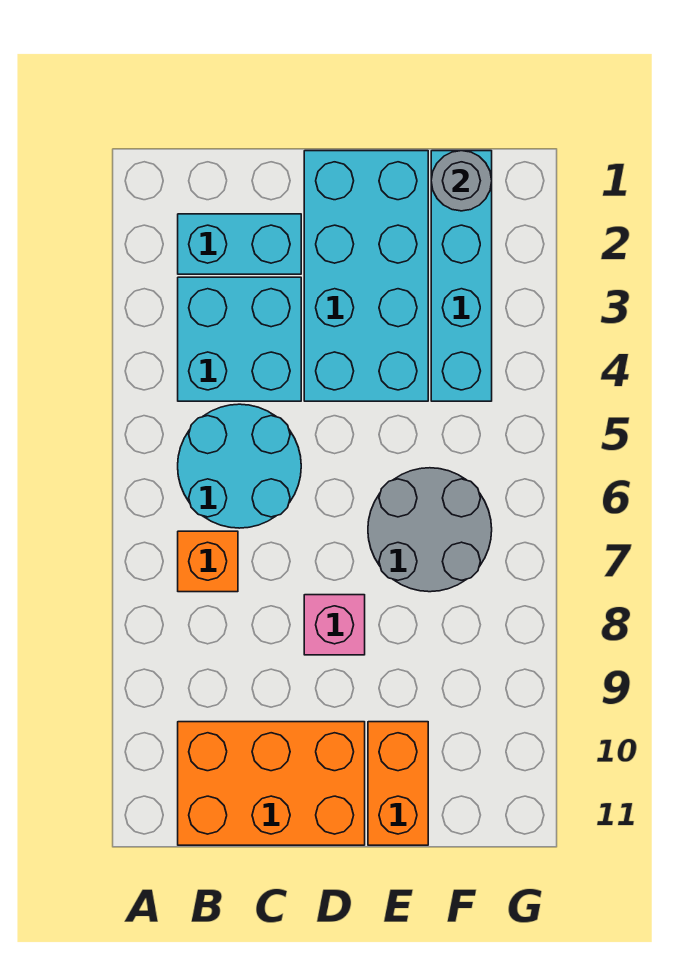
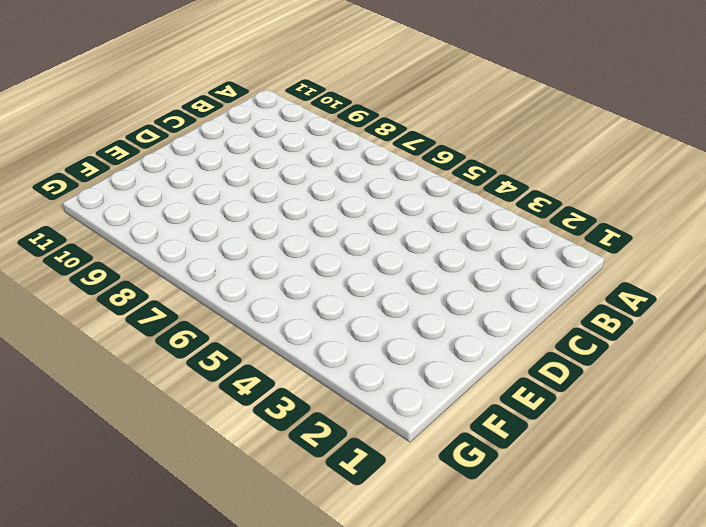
none -> cyan brick B2:C2 level 1
none -> cyan brick B3:C4 level 1

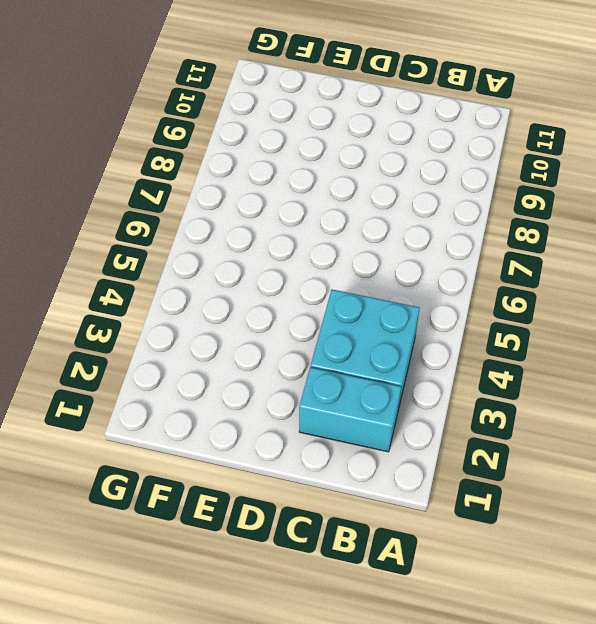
none -> cyan round brick B5:C6 level 1
none -> orange brick B7 level 1

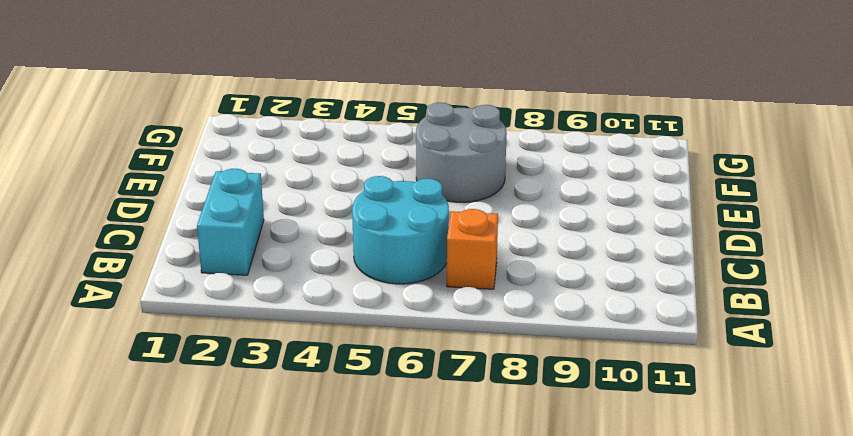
none -> cyan brick B3:C4 level 1
none -> orange brick B10:D11 level 1

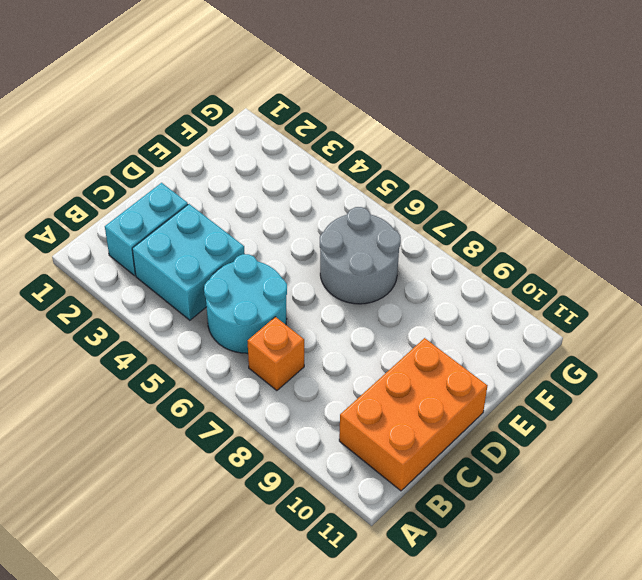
none -> cyan brick D1:E4 level 1
none -> pink brick D8 level 1

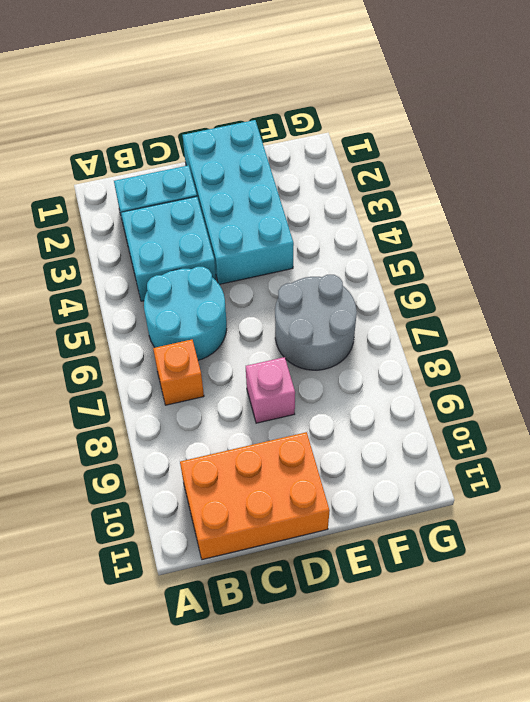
none -> orange brick E10:E11 level 1
none -> cyan brick F1:F4 level 1

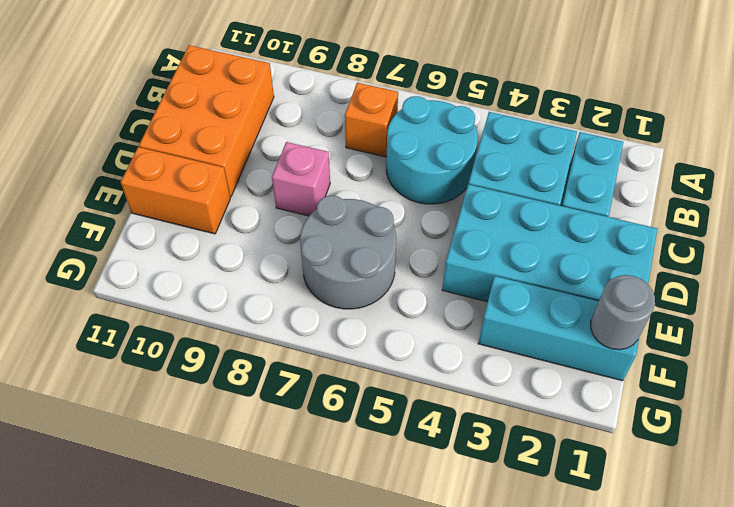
cyan brick F1:F3 level 1 -> cyan brick F1:F4 level 1

